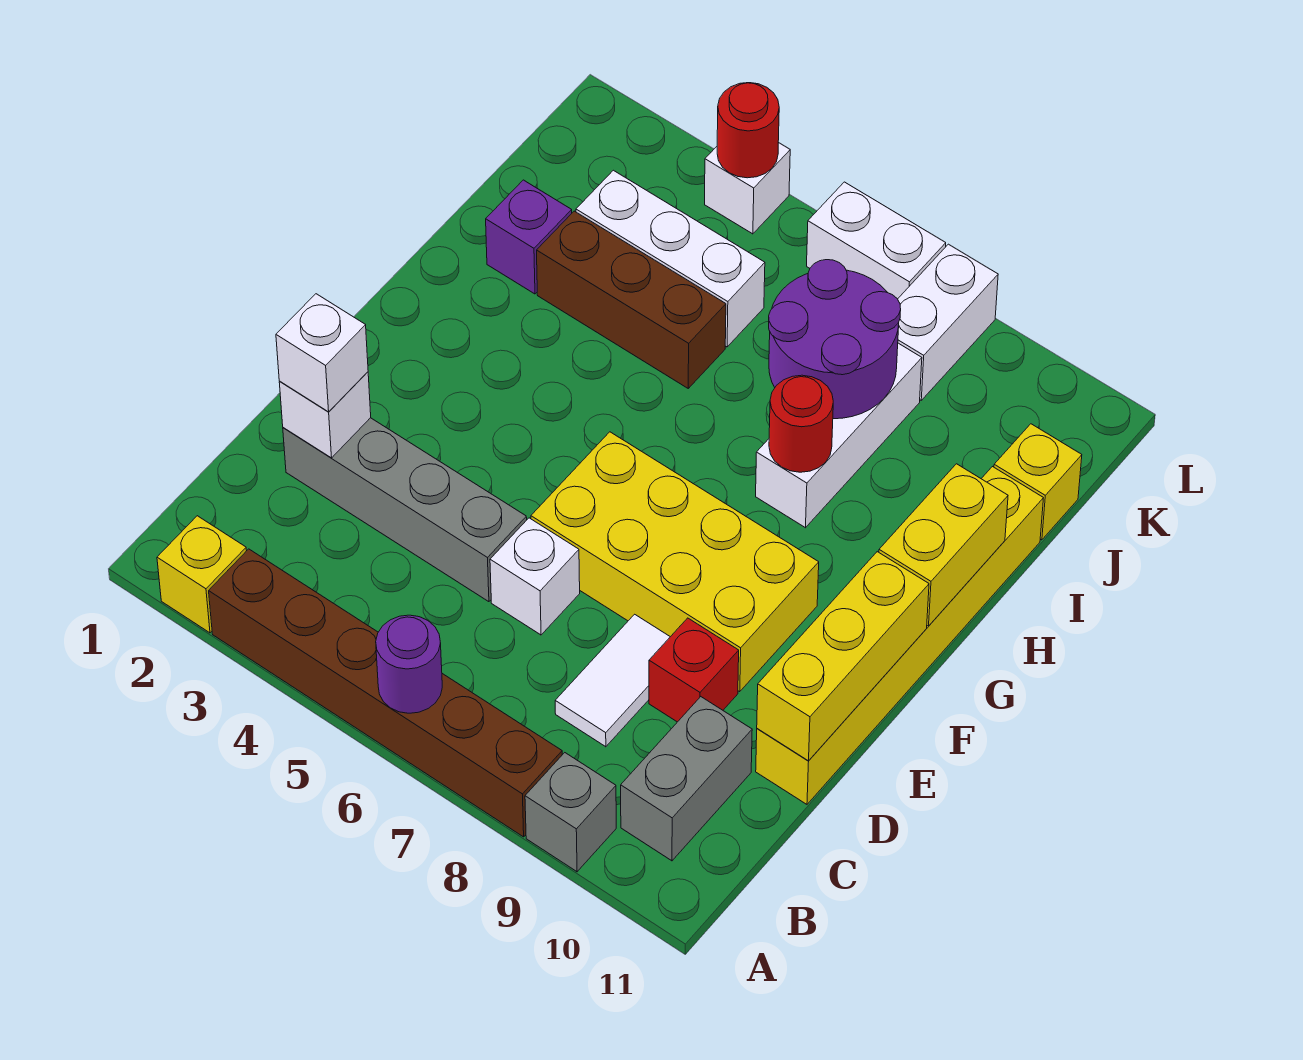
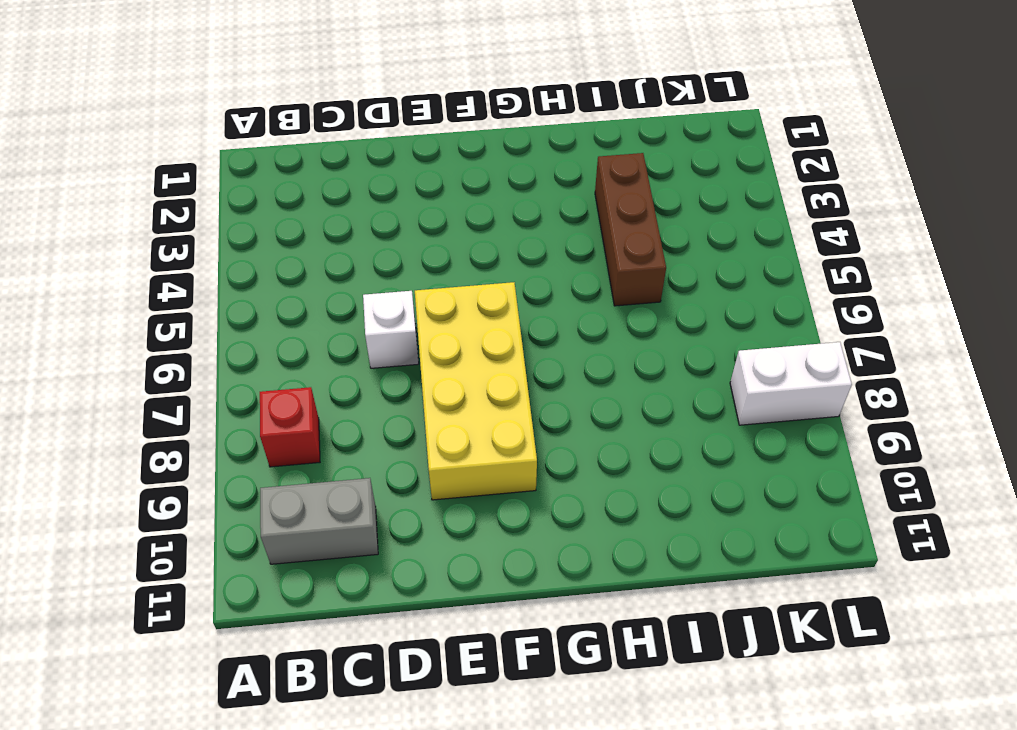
red brick B8 level 1 -> red brick D9 level 1
none -> yellow brick A2 level 1
none -> brown brick A3:A8 level 1
none -> grey brick A9 level 1

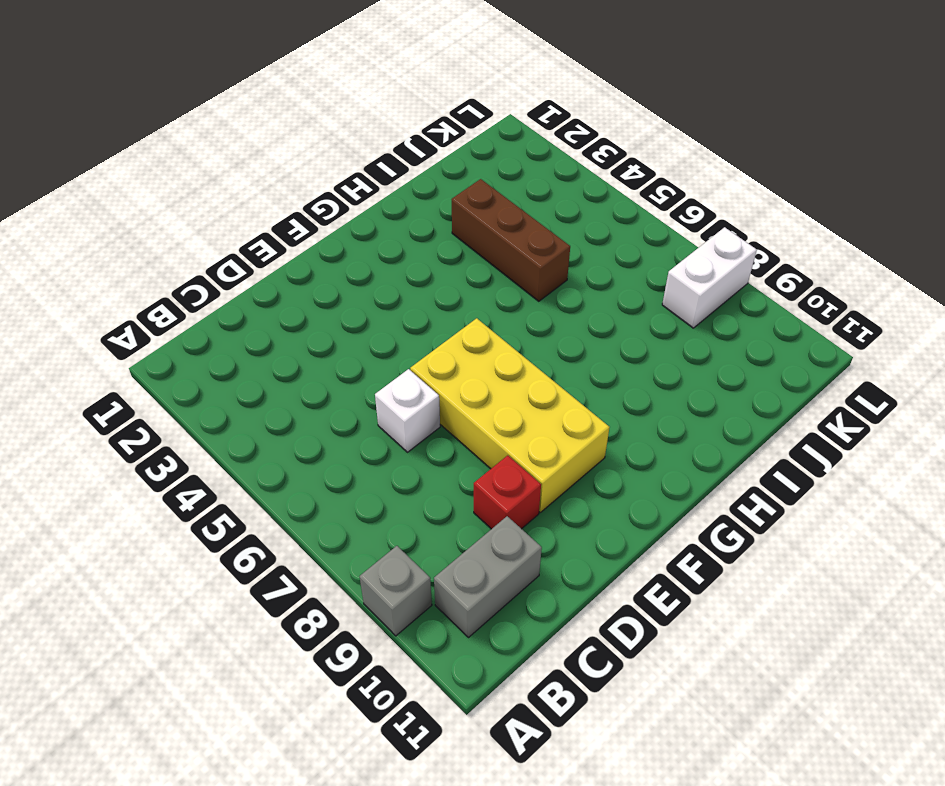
none -> yellow brick A2 level 1
none -> brown brick A3:A8 level 1
none -> white tile C8:D8 level 1

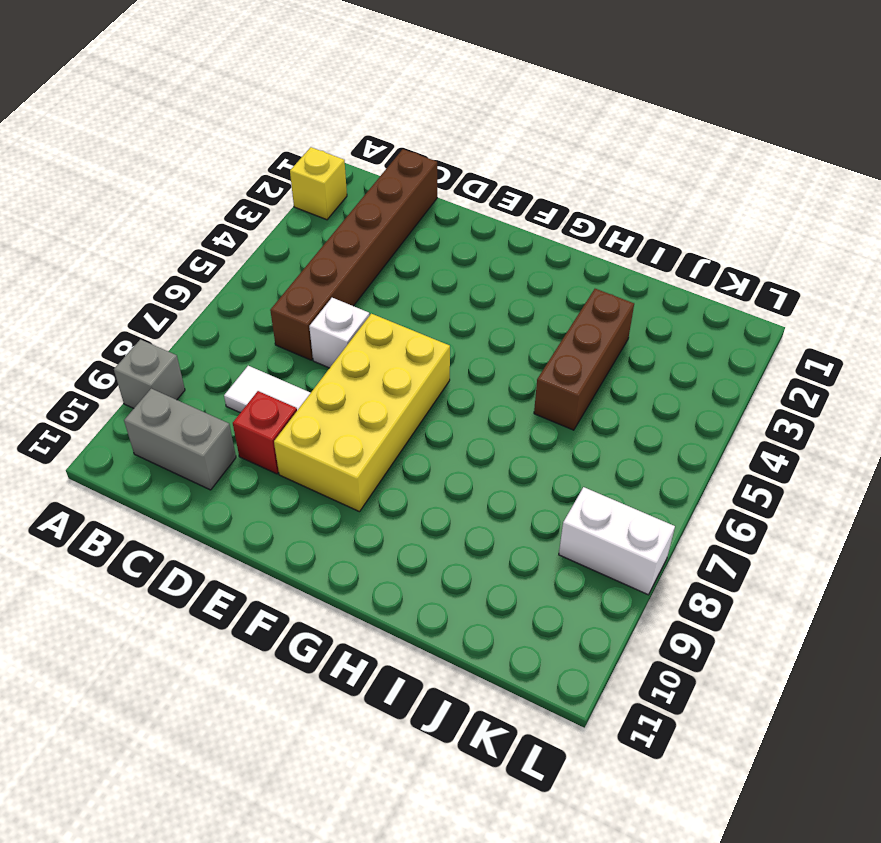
brown brick C1:C6 level 1 -> brown brick A3:A8 level 1
none -> grey brick D2:D5 level 1
none -> yellow brick D11:I11 level 1
none -> white brick H8:J8 level 1

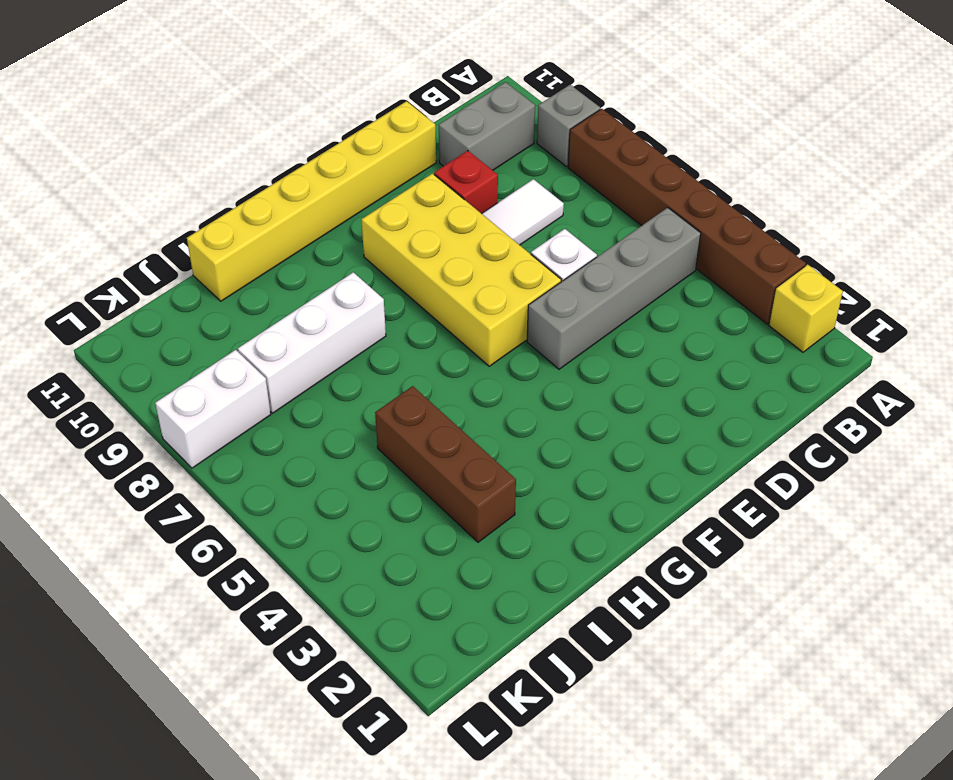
grey brick B5:E5 level 1 -> grey brick D2:D5 level 1
none -> purple brick I2 level 1
none -> white brick J3:J5 level 1
none -> yellow brick J11 level 1

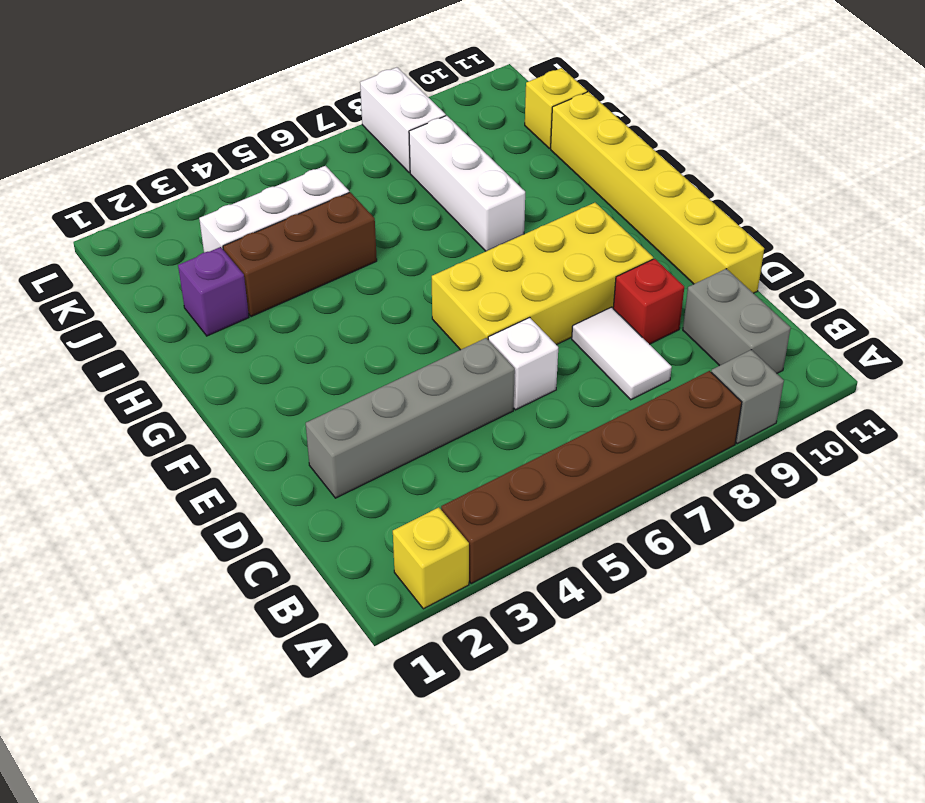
none -> white brick L4 level 1
none -> white brick L6:L7 level 1
none -> purple round brick A6 level 2

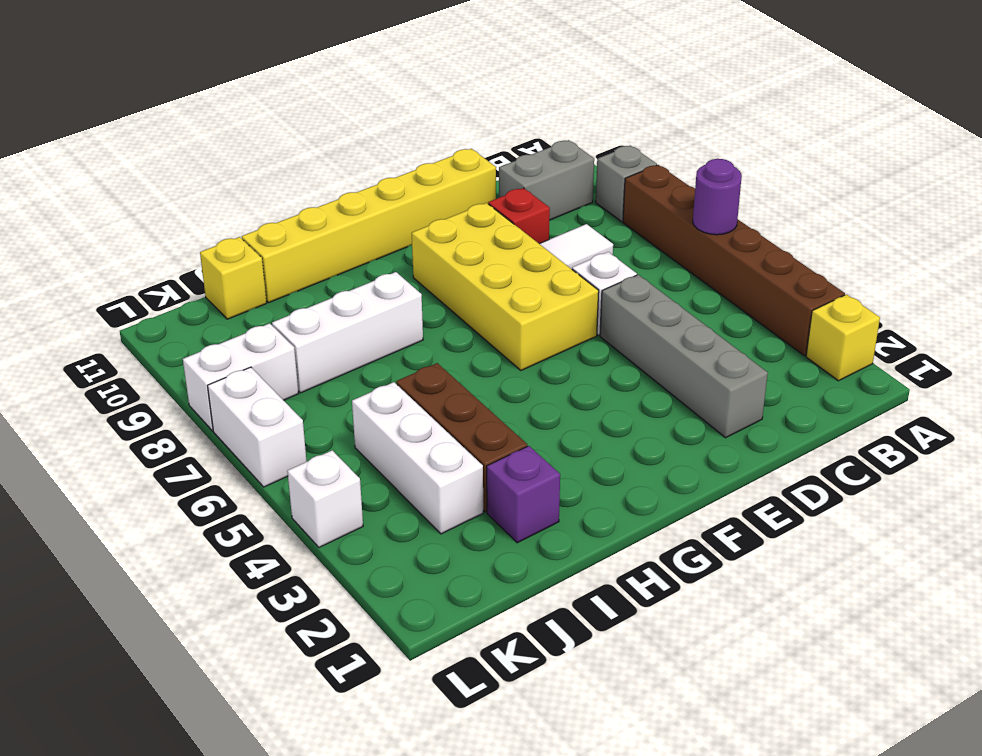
none -> white brick D2 level 2
none -> yellow brick D11:F11 level 2
none -> yellow brick G11:H11 level 2

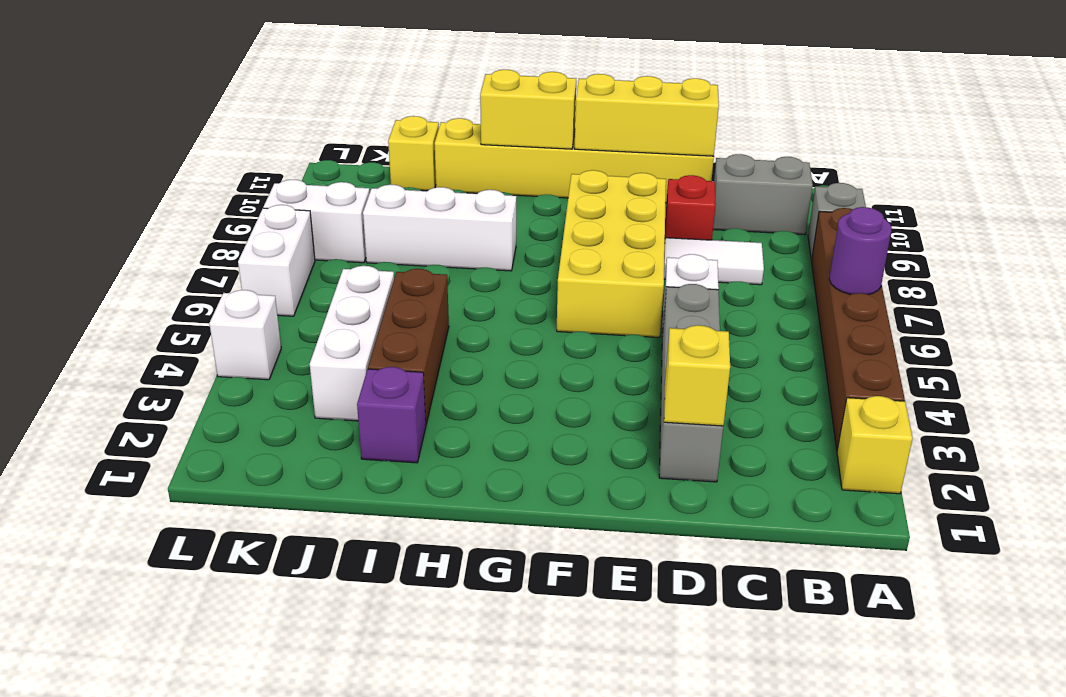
yellow brick D2 level 2 -> white brick D2 level 2
none -> red round brick H8 level 2
none -> purple round brick I7:J8 level 2
none -> red round brick L4 level 2

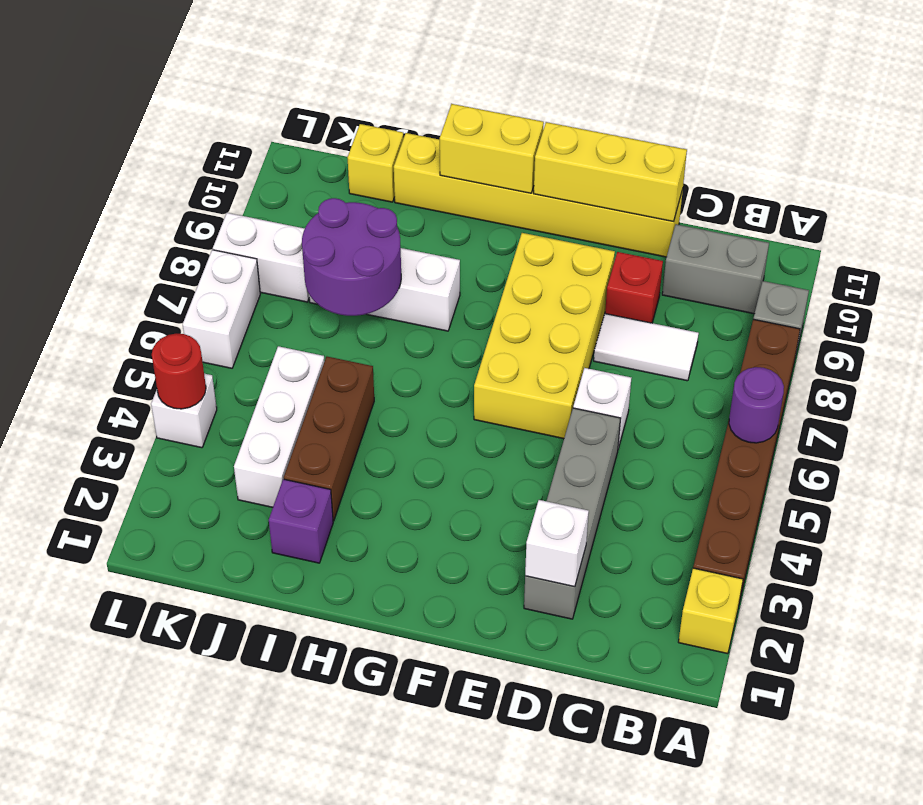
none -> red round brick H8 level 2
none -> white brick D2 level 3

